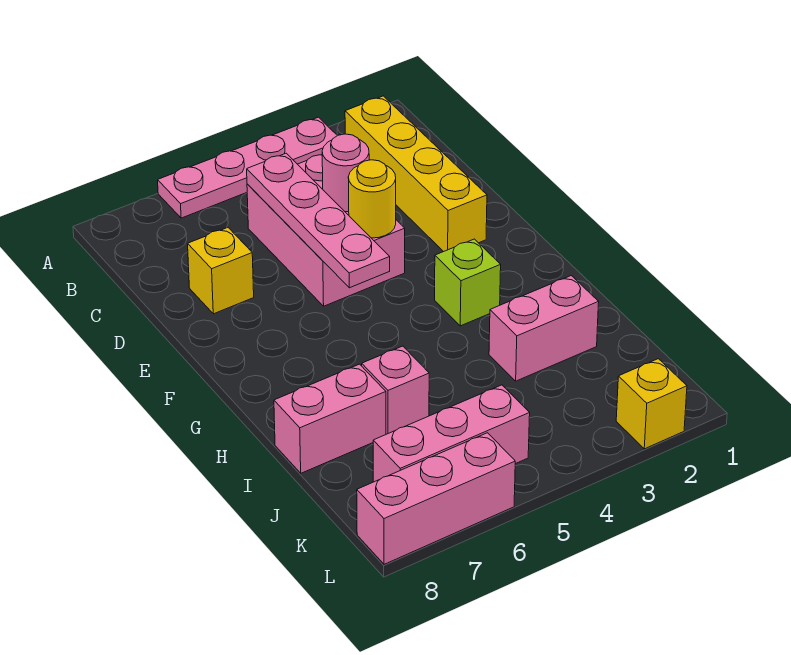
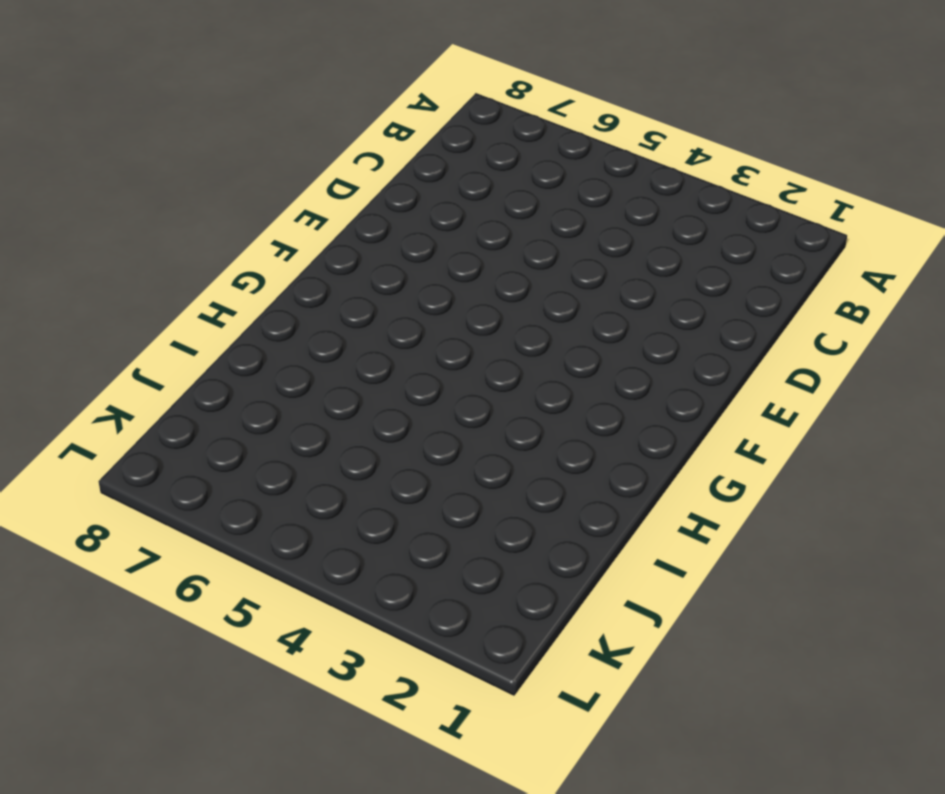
none -> pink plate A3:A6 level 1
none -> yellow brick B2:E2 level 1
none -> pink brick C4:E5 level 1

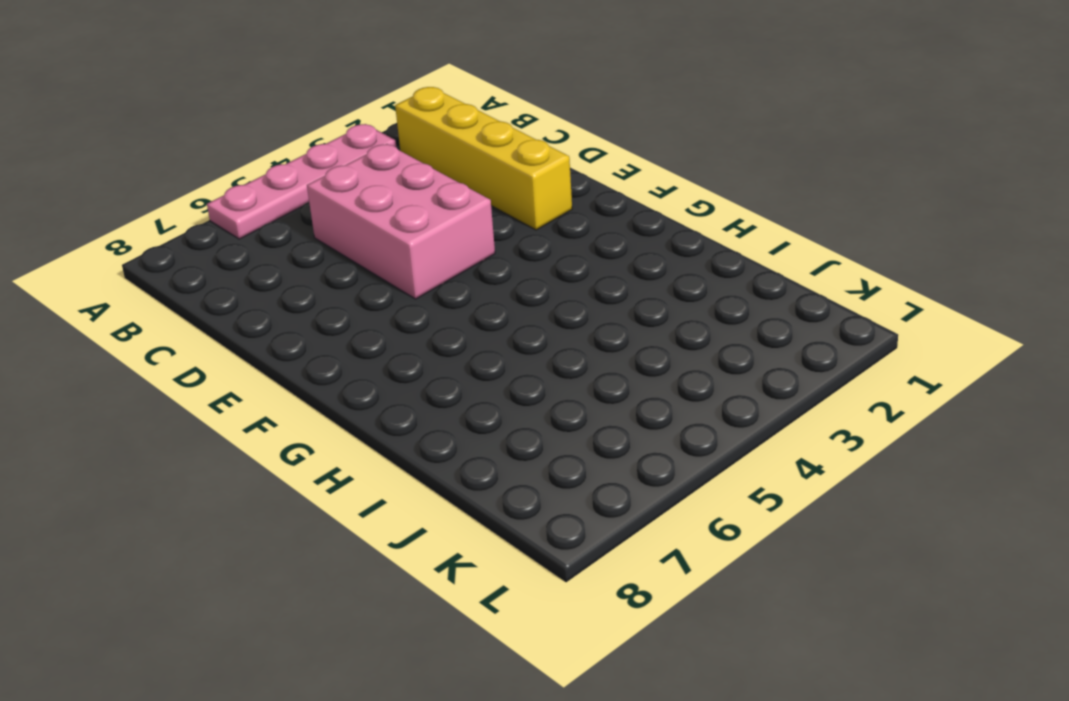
none -> yellow brick D7 level 1
none -> lime brick G3 level 1
none -> pink brick I2:I3 level 1

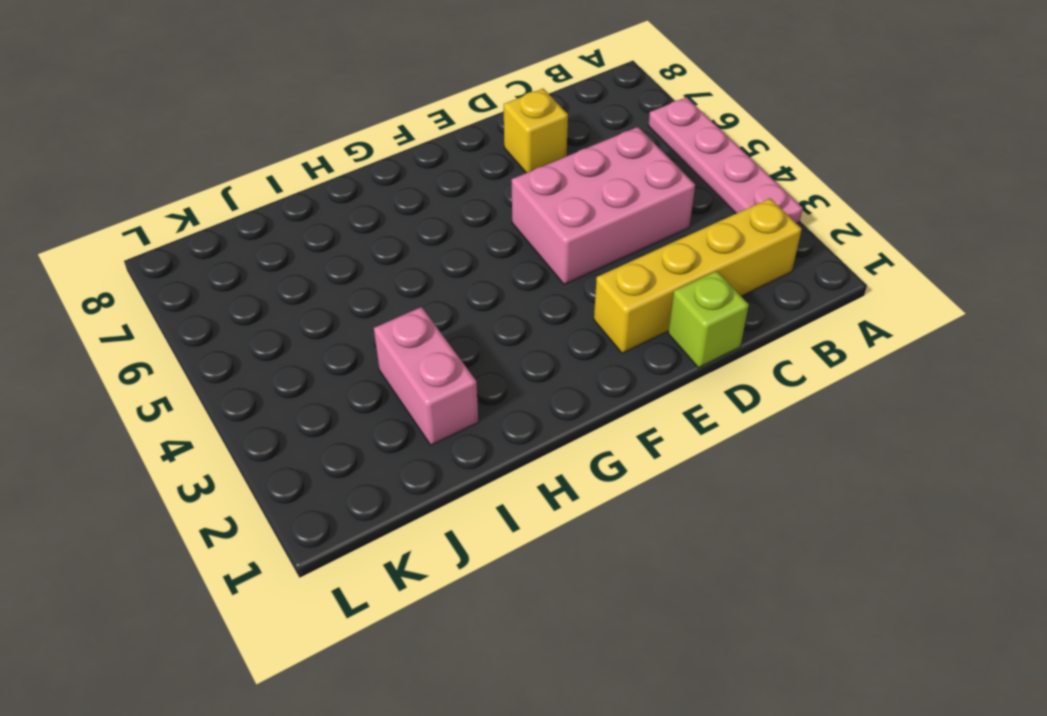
lime brick D1 level 1 -> lime brick G3 level 1
none -> pink brick I6 level 1
none -> pink brick I7:I8 level 1
none -> pink brick K5:K7 level 1

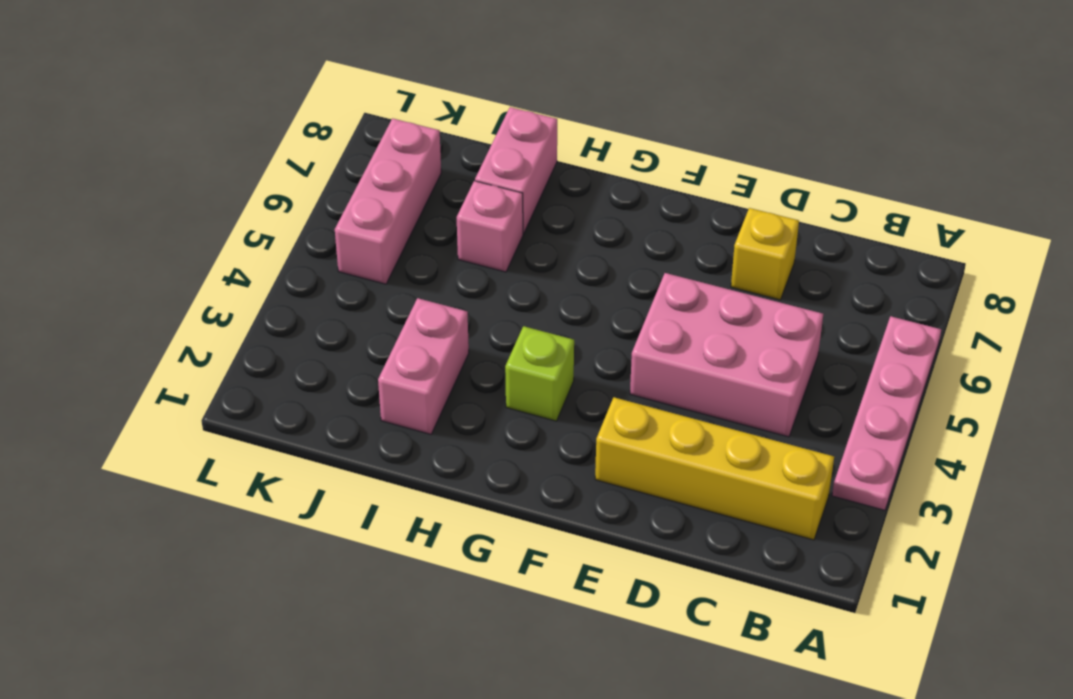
none -> yellow brick L2 level 1
none -> pink brick L6:L8 level 1
none -> pink plate C5:F5 level 2

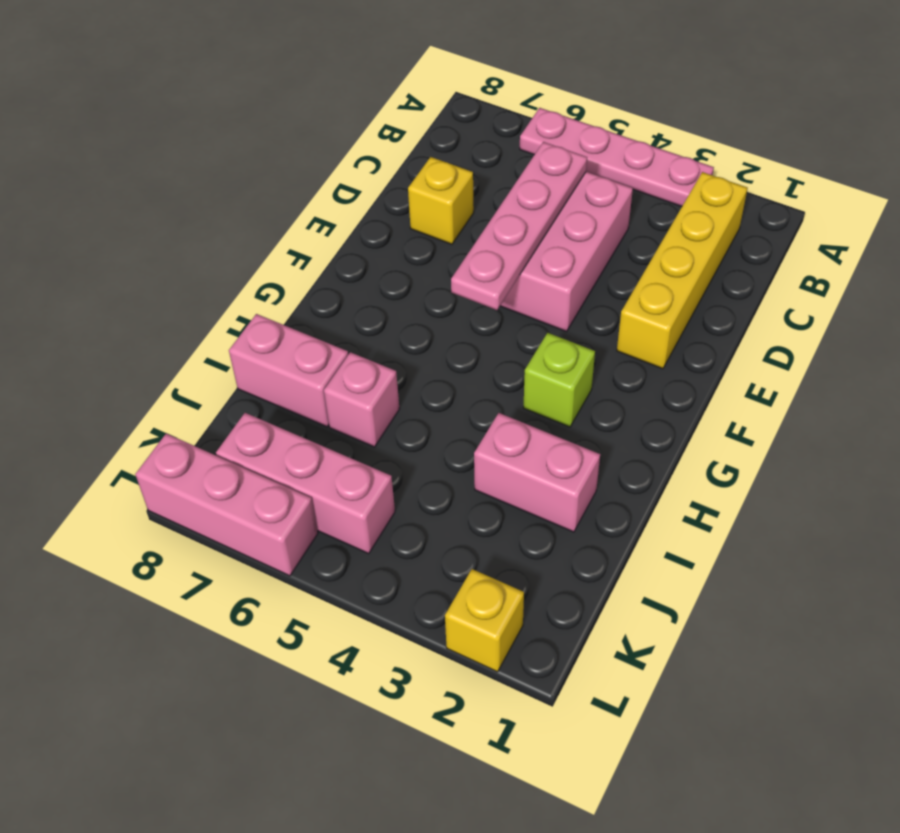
none -> pink round brick D4 level 2
none -> yellow round brick E4 level 2

